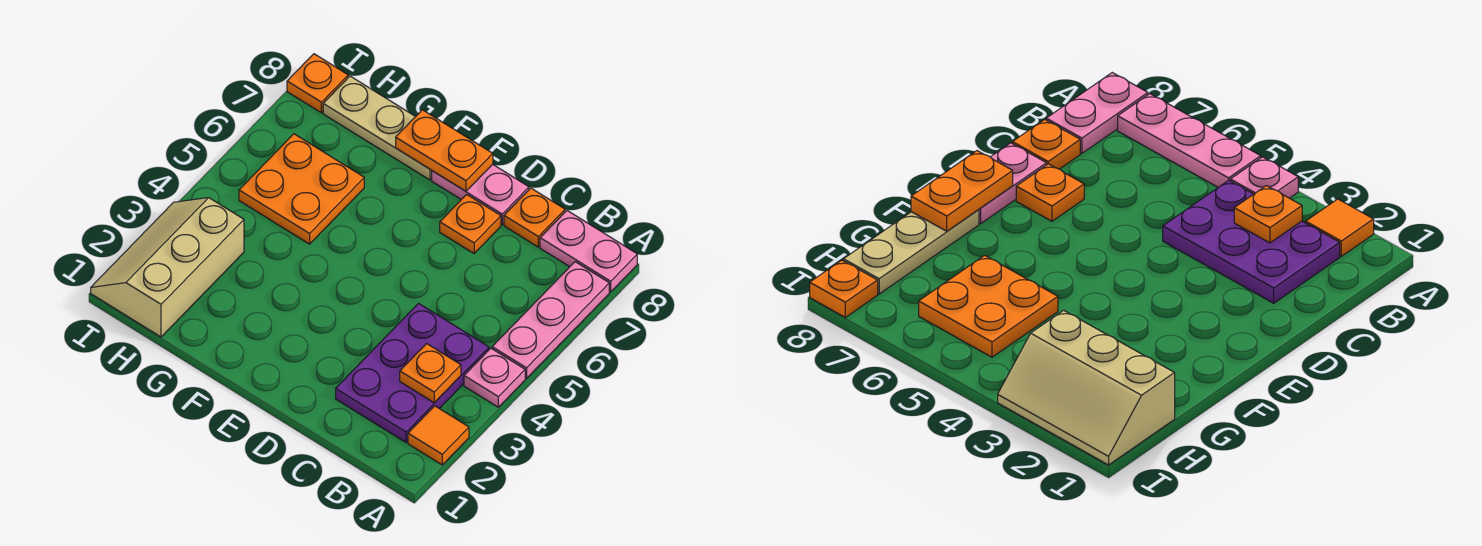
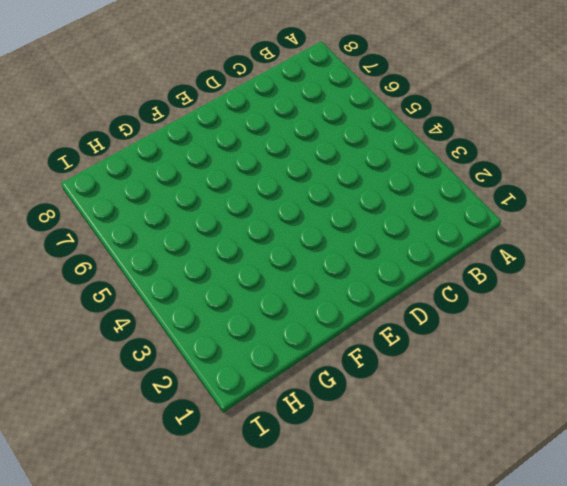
none -> orange tile A2 level 1
none -> pink plate A4 level 1
none -> pink plate A5:A7 level 1

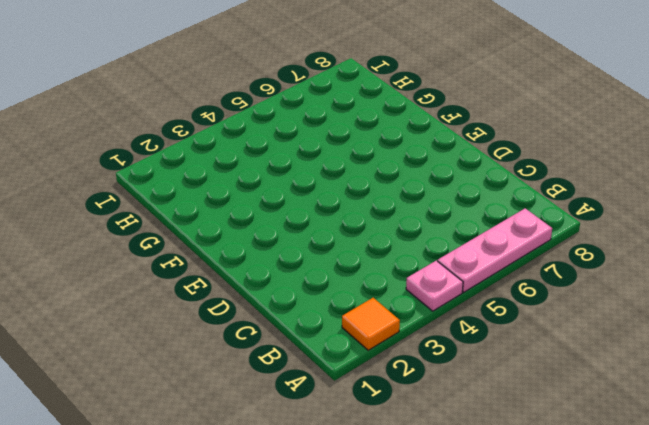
none -> pink plate A8:B8 level 1
none -> purple plate B2:C4 level 1
none -> orange plate C8 level 1

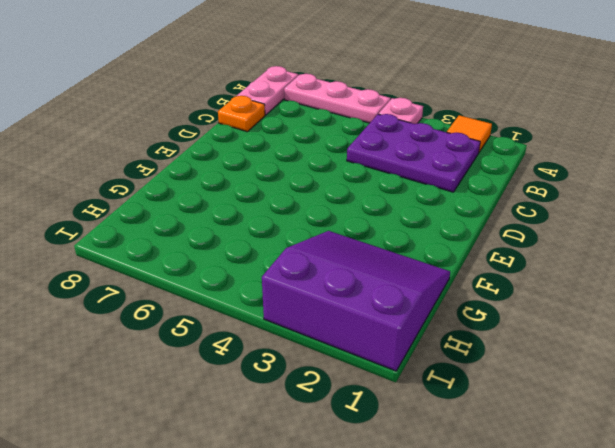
purple slope G1:I3 level 1 top I -> tan slope H1:I3 level 1 top H
none -> orange plate D7 level 1
none -> pink plate D8:E8 level 1
none -> tan plate F8:H8 level 1

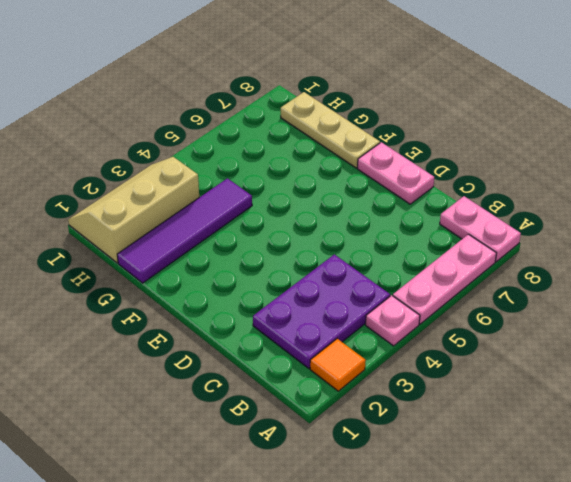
purple tile G1:G4 level 1 -> none
none -> orange plate C8 level 1
none -> orange plate D7 level 1
none -> orange plate G5:H6 level 1

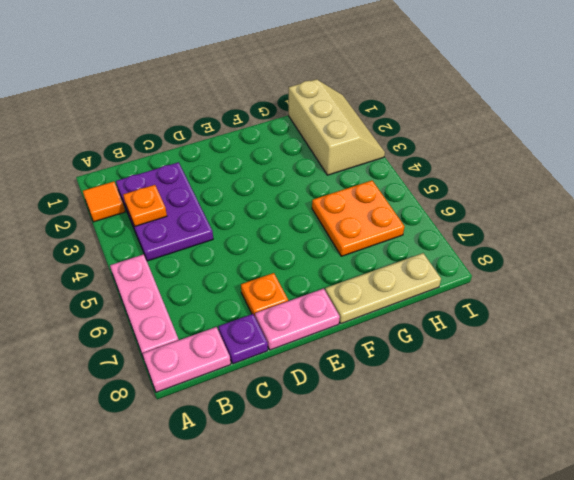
purple plate C8 level 1 -> orange plate C8 level 1
none -> pink plate A4 level 1
none -> orange plate I8 level 1
none -> orange plate E8:F8 level 2

